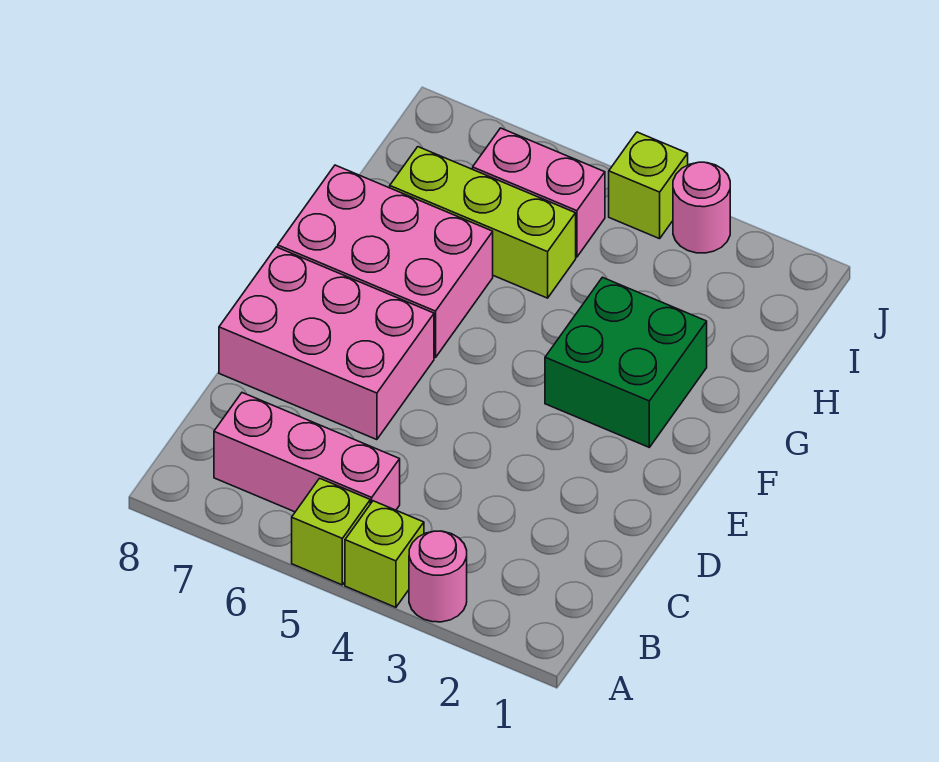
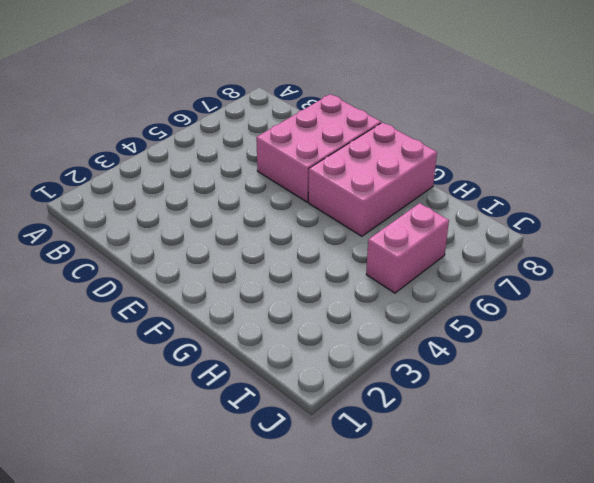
none -> pink round brick A3 level 1
none -> lime brick A4 level 1

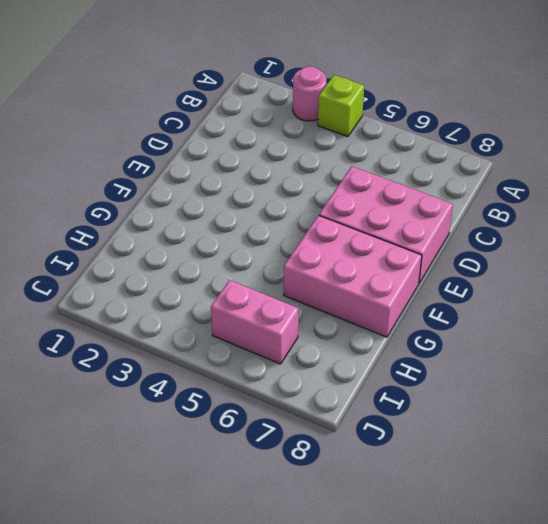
none -> lime brick A5 level 1
none -> pink brick B5:B7 level 1

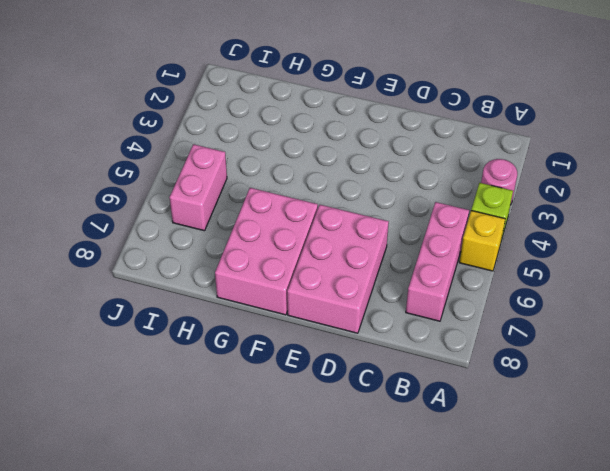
yellow brick A5 level 1 -> lime brick A5 level 1
none -> green brick F2:G3 level 1
none -> lime brick H5:H7 level 1

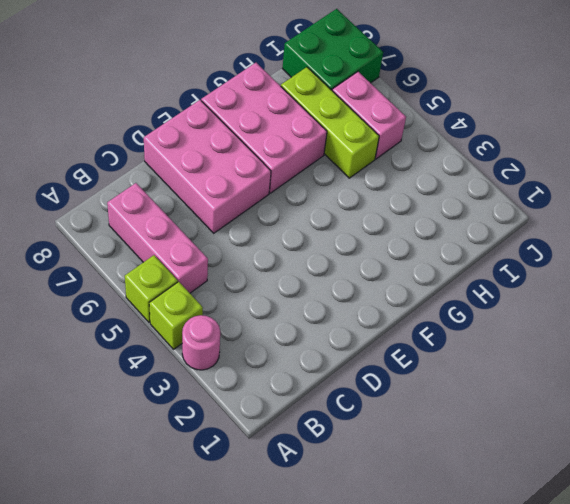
green brick I7:J8 level 1 -> green brick F2:G3 level 1
none -> pink round brick J3 level 1
none -> lime brick J4 level 1

